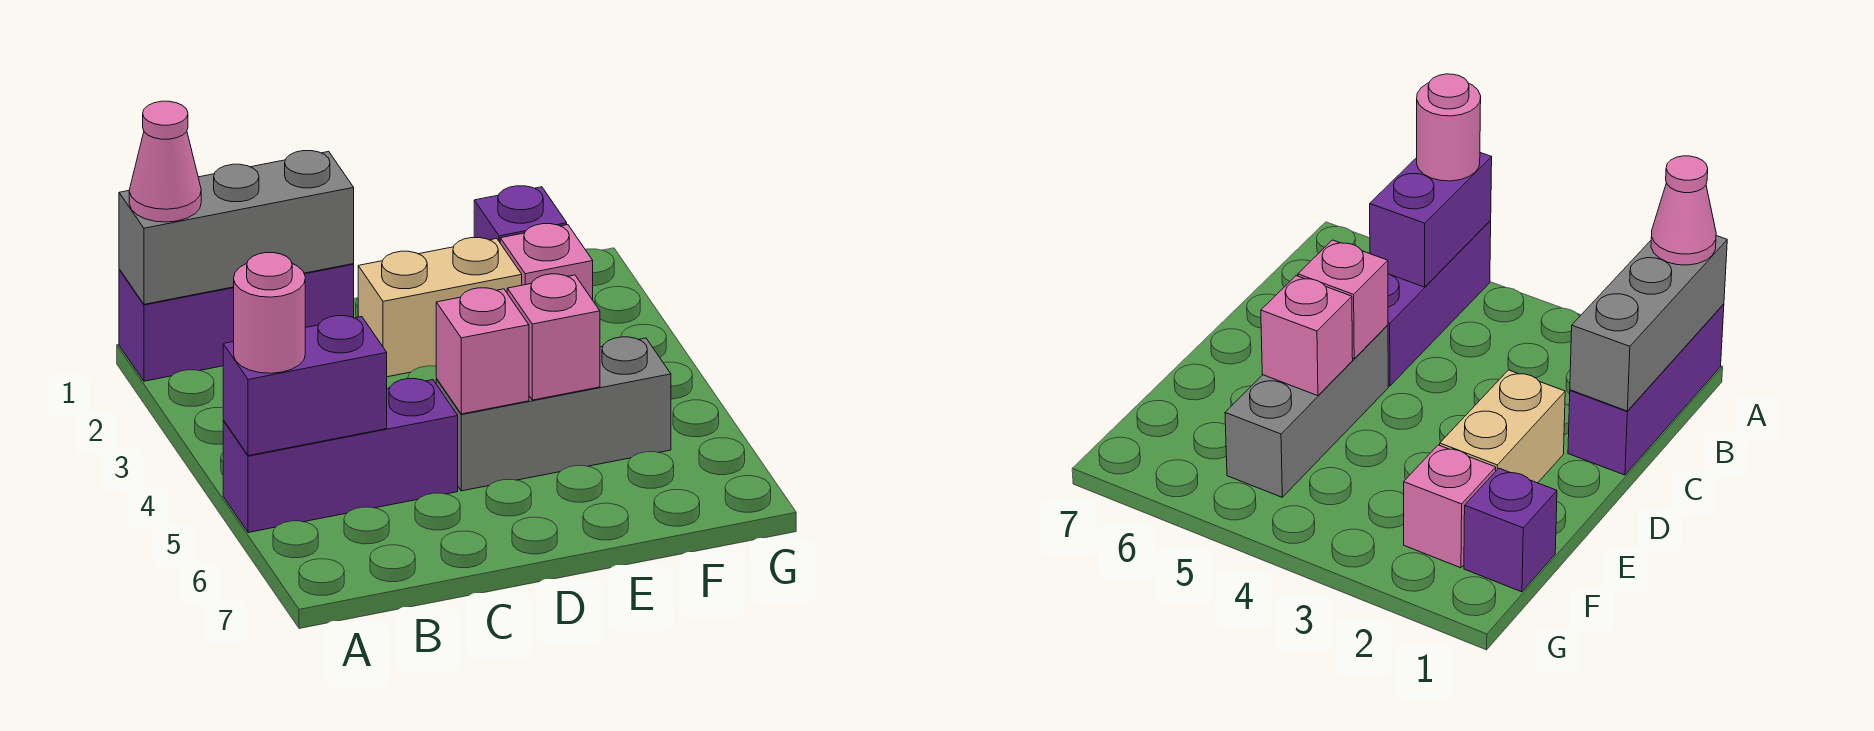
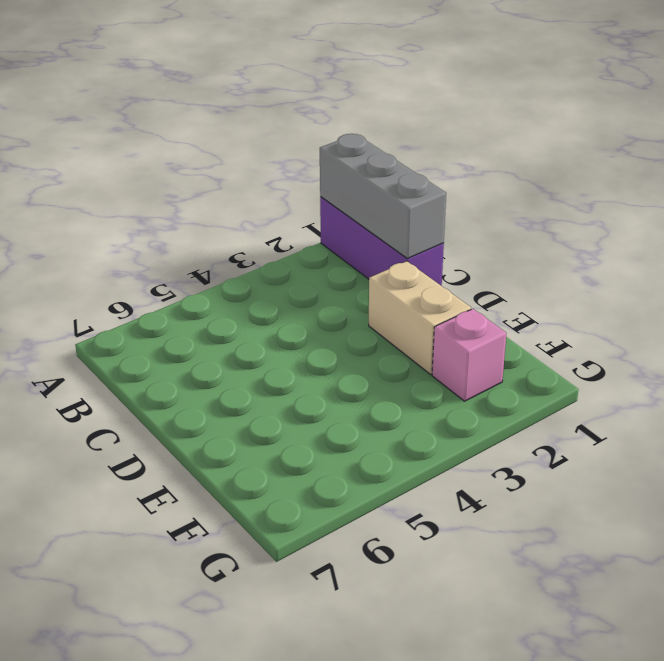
none -> purple brick A5:C5 level 1
none -> grey brick D5:F5 level 1
none -> purple brick F1 level 1

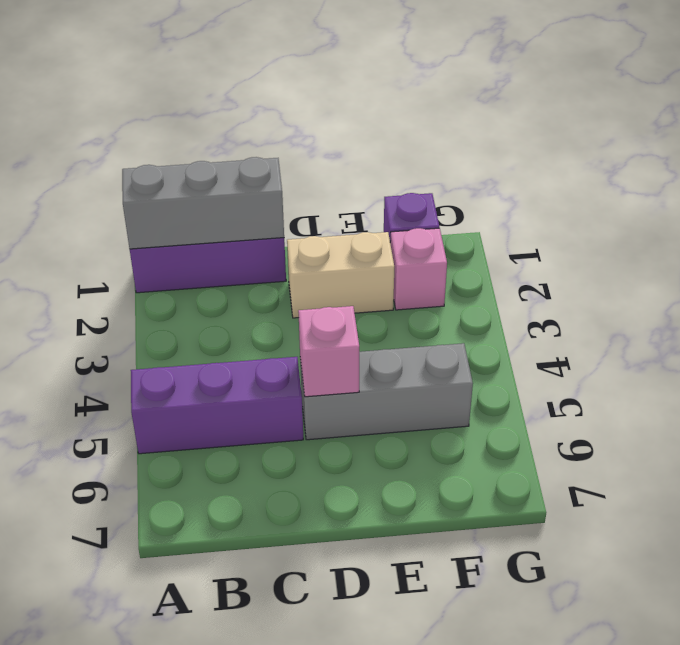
none -> purple brick A5:B5 level 2
none -> pink brick E5 level 2
none -> pink cone A1 level 3

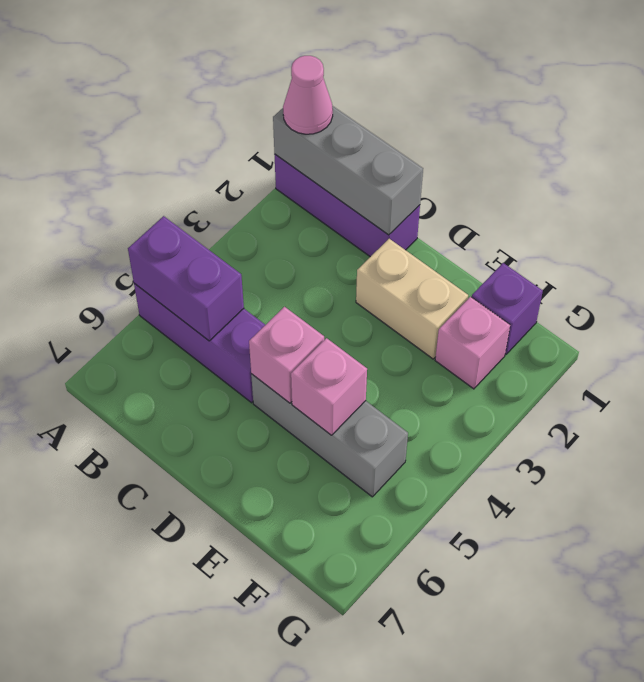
none -> pink round brick A5 level 3

